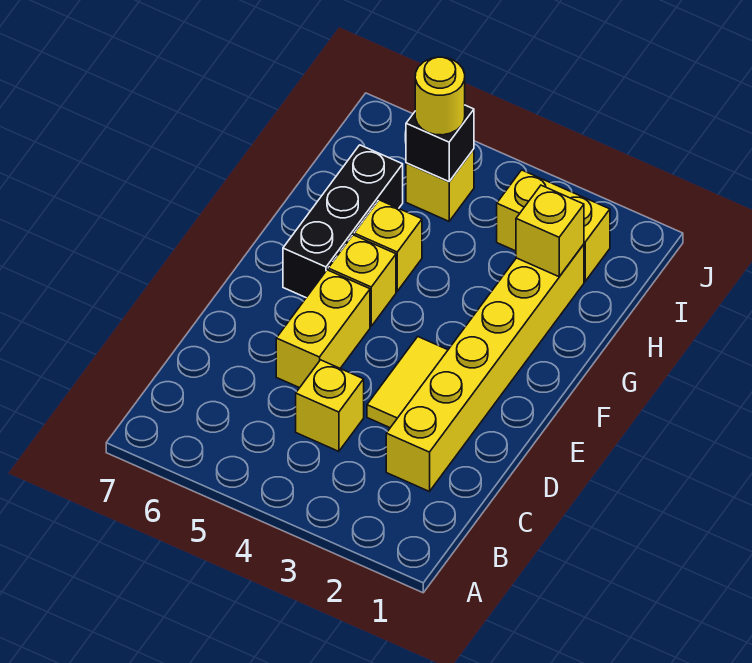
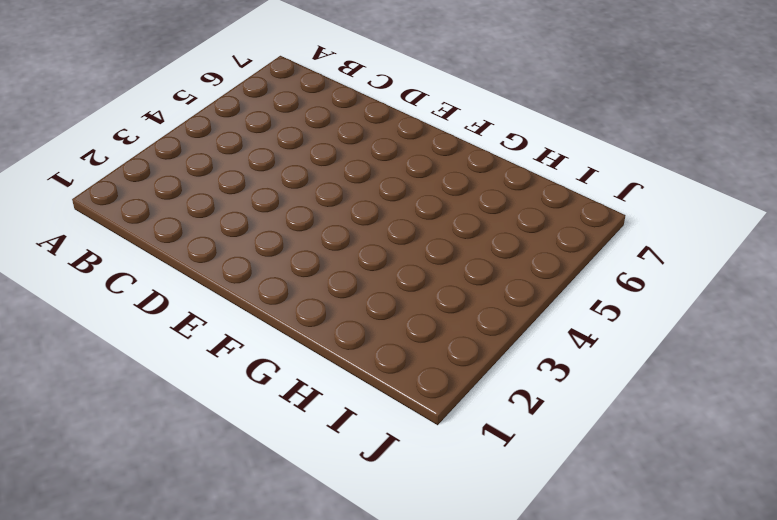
none -> yellow brick C2:H2 level 1
none -> yellow brick C4 level 1
none -> yellow tile D3:E3 level 1

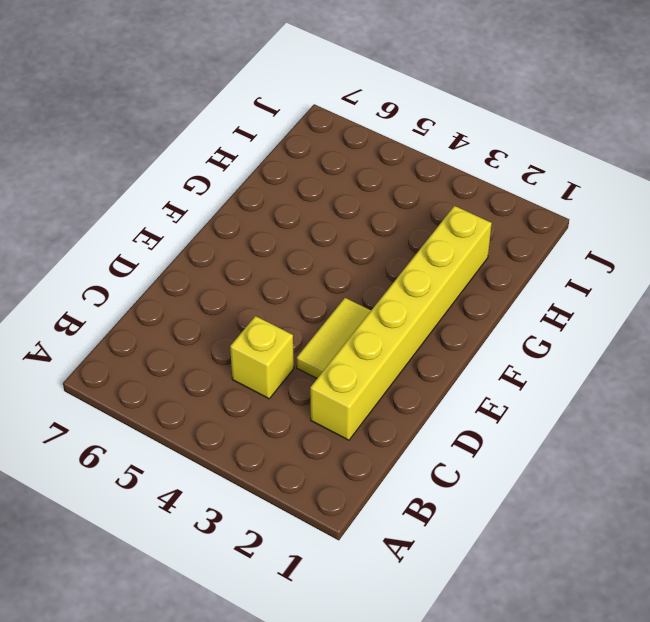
none -> yellow brick D5:E5 level 1
none -> yellow brick F5 level 1
none -> black brick F6:H6 level 1

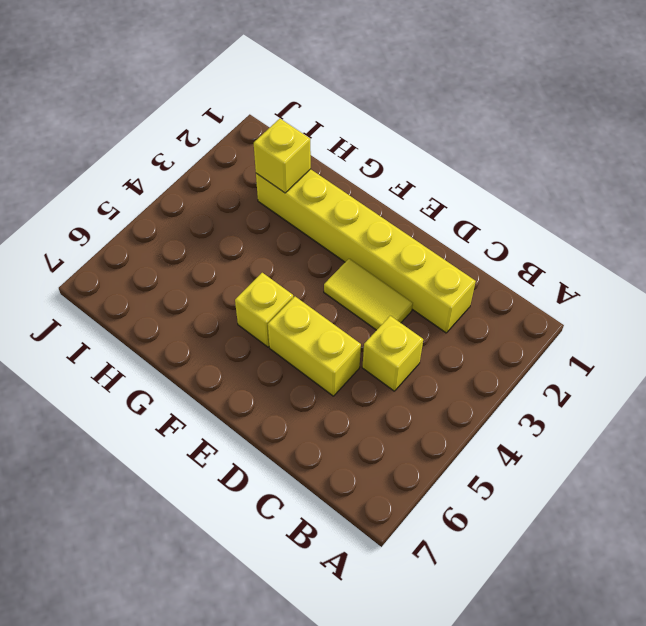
none -> black brick F6:H6 level 1
none -> yellow brick G5 level 1
none -> yellow brick I2:I3 level 1

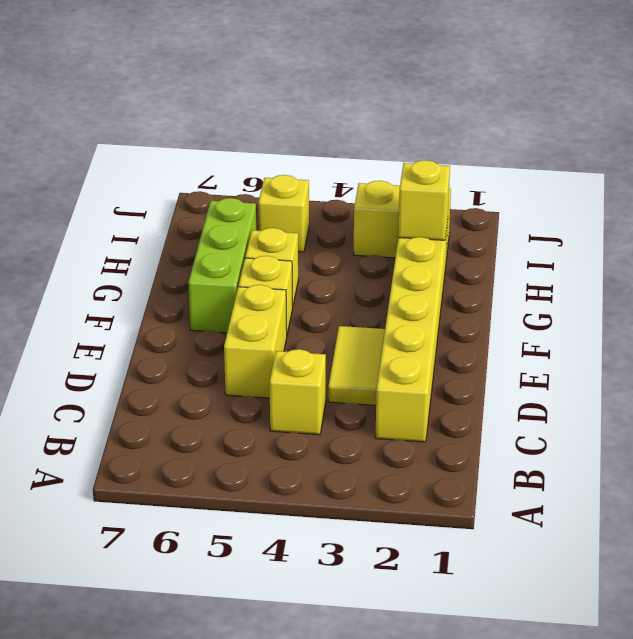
lime brick F6:H6 level 1 -> black brick F6:H6 level 1
none -> black brick I5 level 2
none -> yellow round brick I5 level 3

